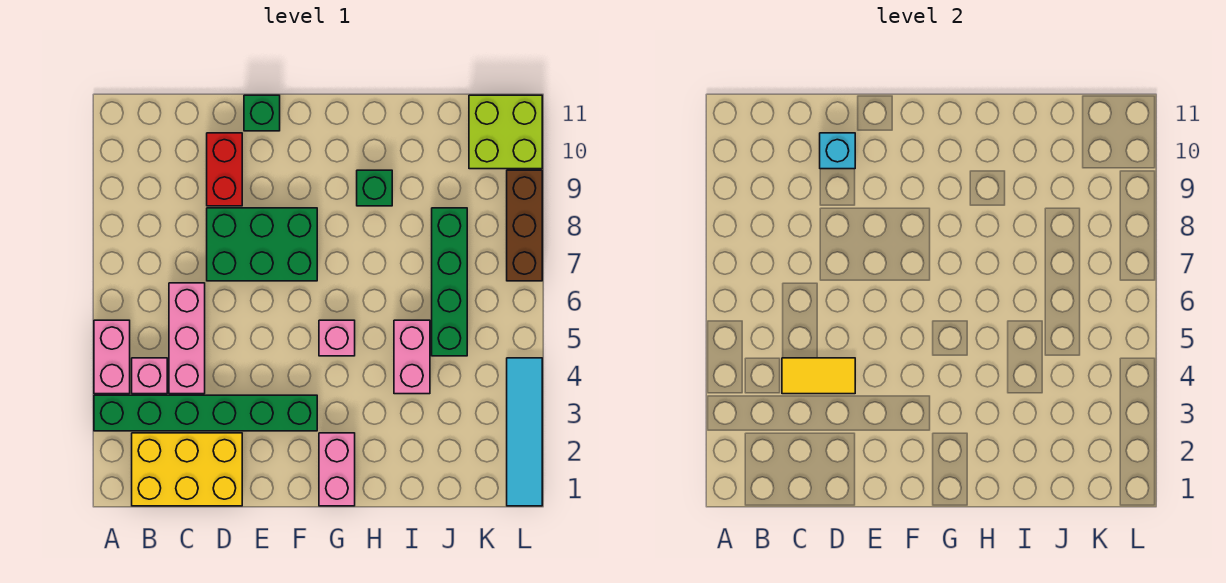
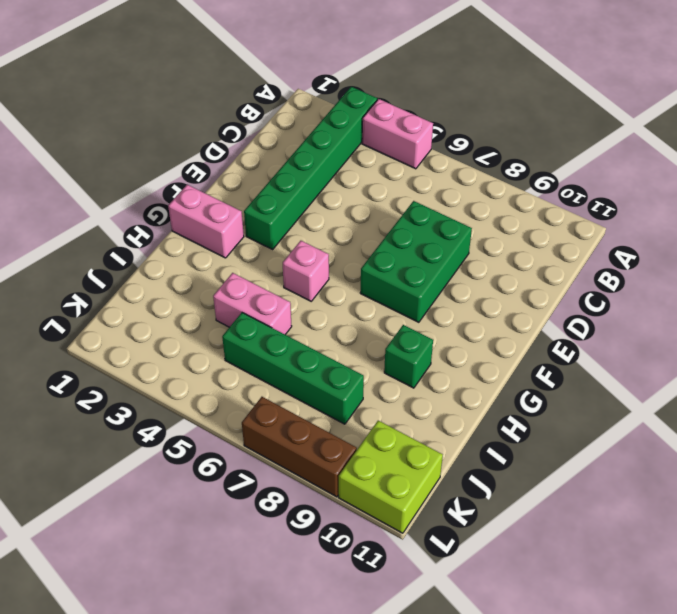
none -> yellow brick B1:D2 level 1
none -> pink brick B4 level 1
none -> pink brick C4:C6 level 1

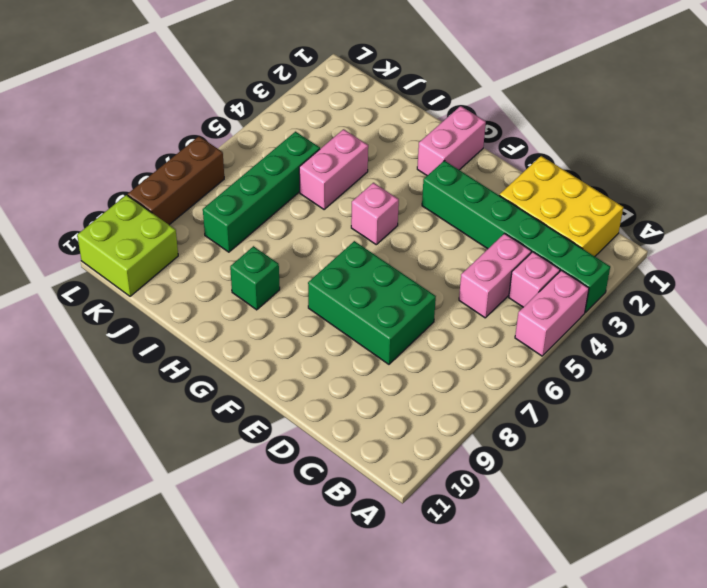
pink brick C4:C5 level 1 -> pink brick C4:C6 level 1
none -> red brick D9:D10 level 1
none -> green brick E11 level 1
none -> cyan tile L1:L4 level 1

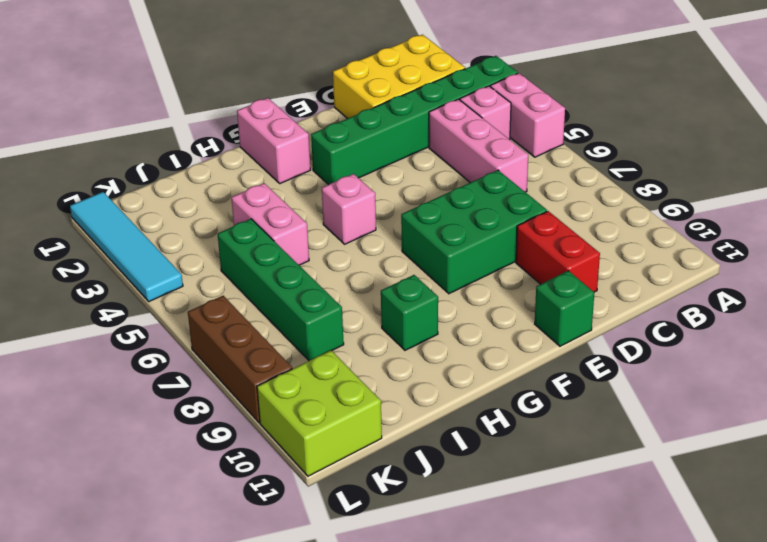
none -> yellow tile C4:D4 level 2
none -> cyan brick D10 level 2

